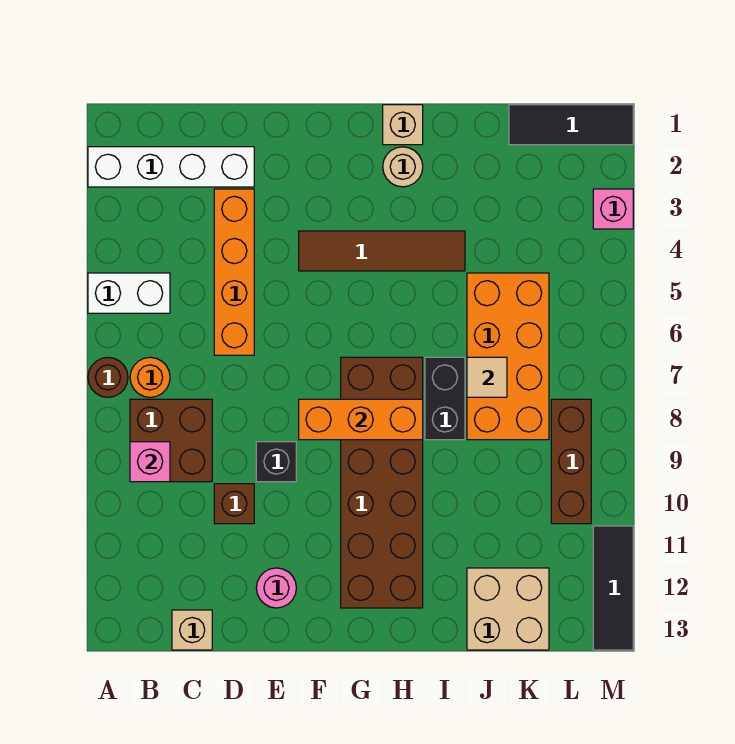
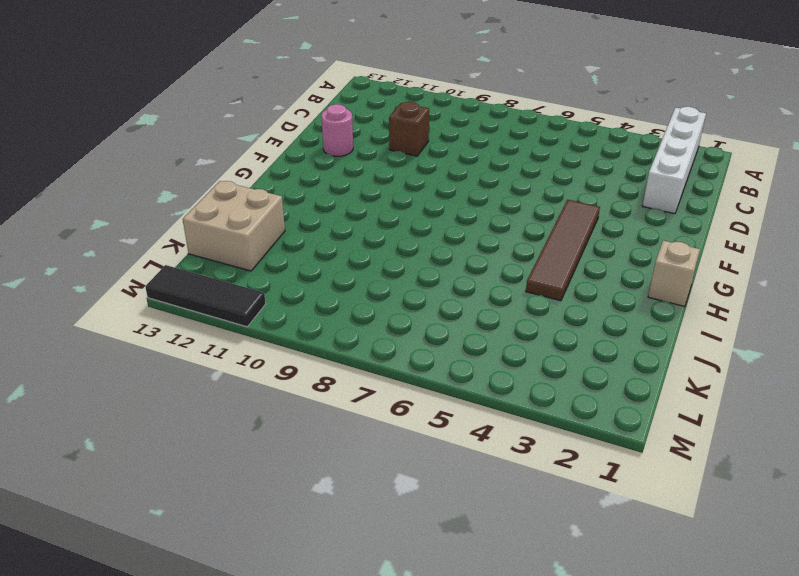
none -> white brick A5:B5 level 1
none -> brown round brick A7 level 1
none -> orange round brick B7 level 1

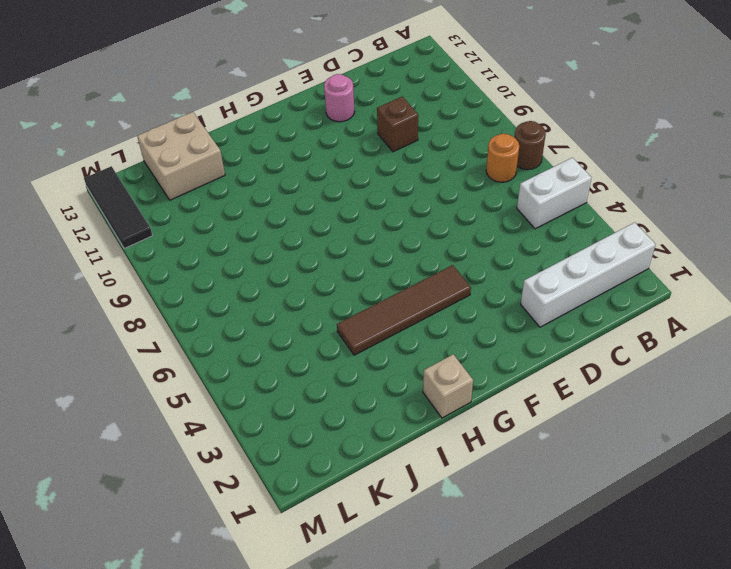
none -> brown brick B8:C9 level 1
none -> tan brick C13 level 1
none -> orange brick D3:D6 level 1

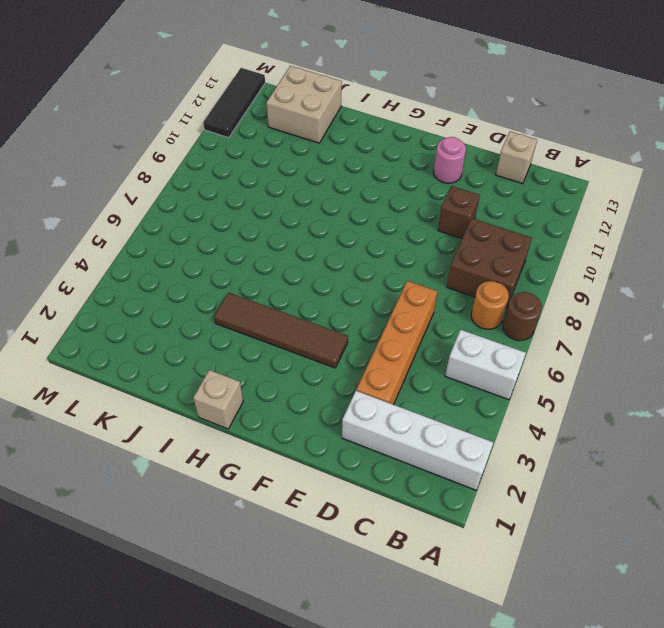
none -> black brick E9 level 1
none -> brown brick G7:H12 level 1
none -> tan round brick H2 level 1

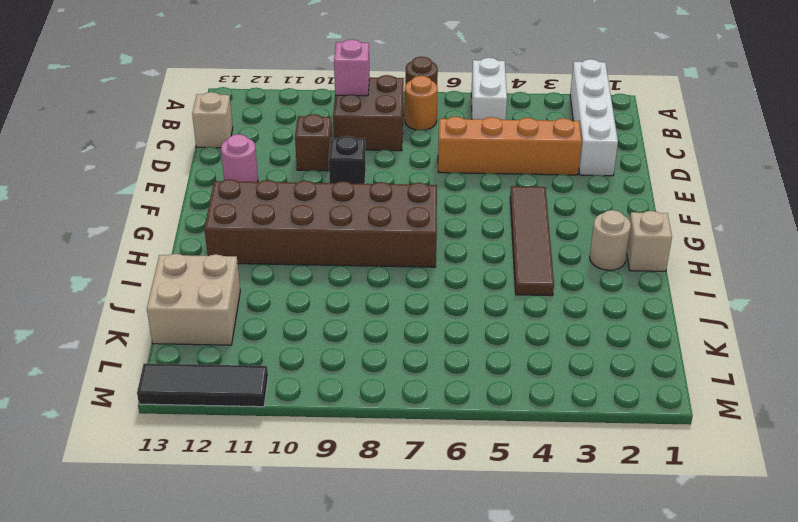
none -> black brick I7:I8 level 1
none -> orange brick J5:K8 level 1
none -> black tile K1:M1 level 1

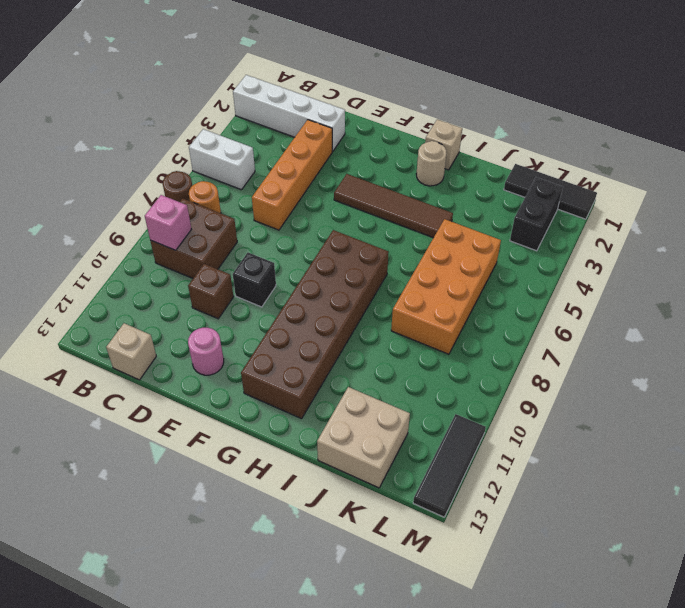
black brick L2:L3 level 1 -> black brick I7:I8 level 1
none -> brown brick L8:L10 level 1
none -> pink brick M3 level 1
none -> orange brick F8:H8 level 2

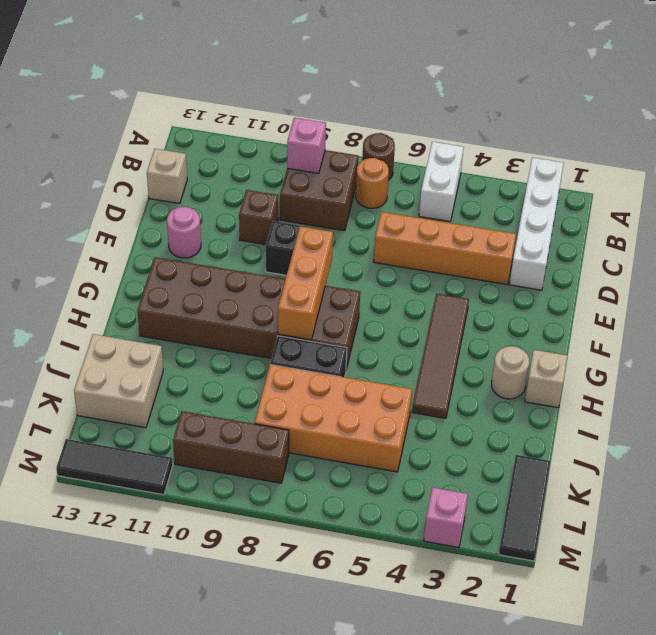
none -> tan tile J7 level 2

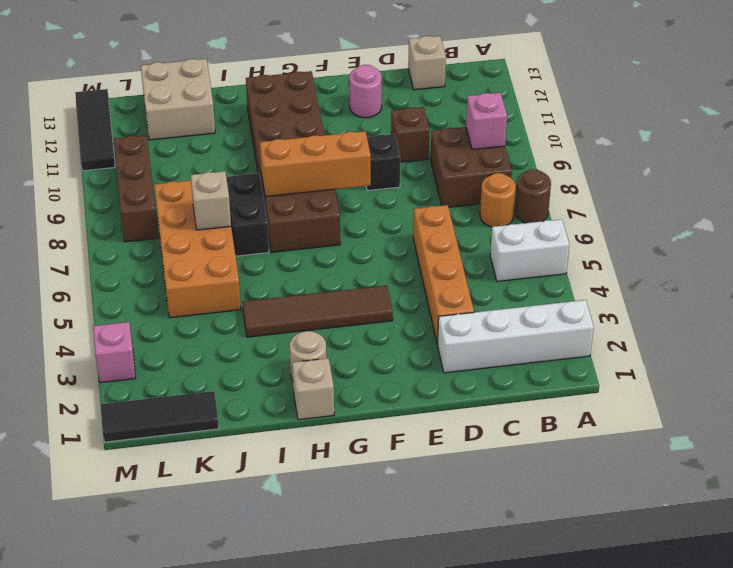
tan brick J7 level 2 -> tan tile J7 level 2

